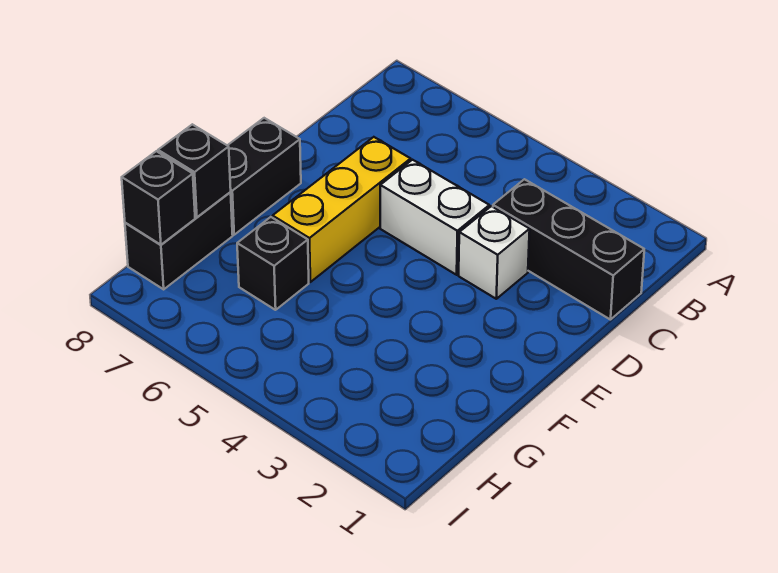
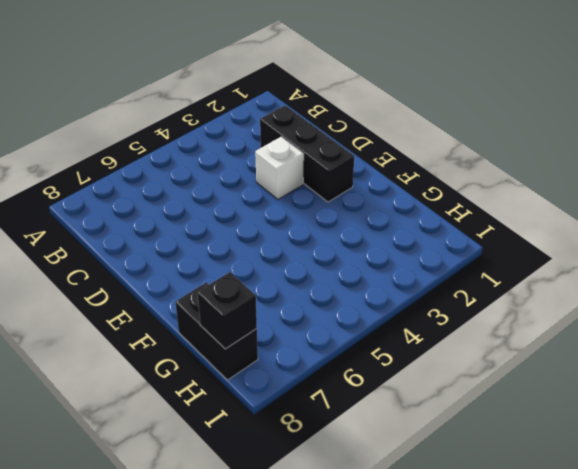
black brick C2:E2 level 1 -> black brick C1:C3 level 1
none -> white brick D4:D5 level 1
none -> yellow brick D6:F6 level 1

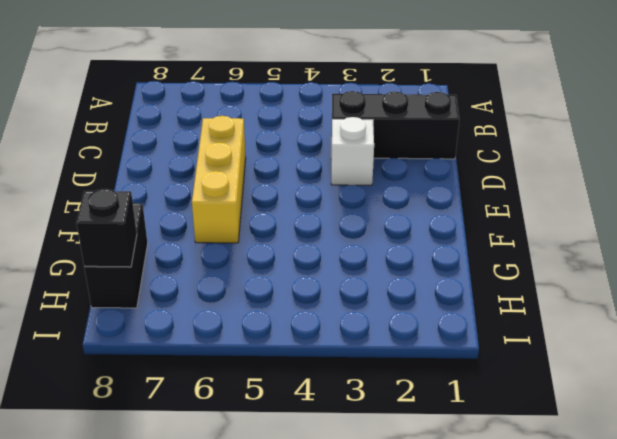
none -> white brick D4:D5 level 1
none -> black brick E8:F8 level 1

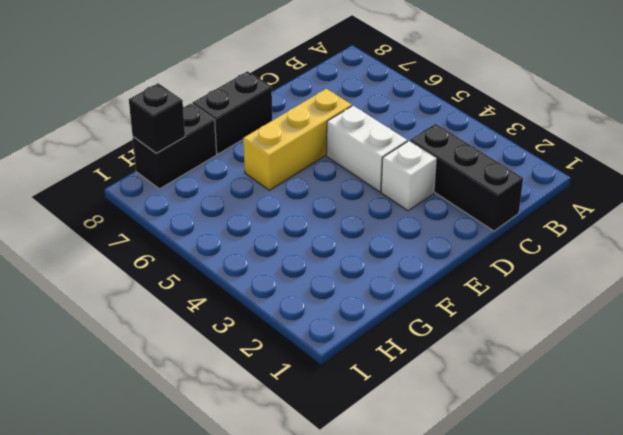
none -> black brick G6 level 1
none -> black brick G8 level 2

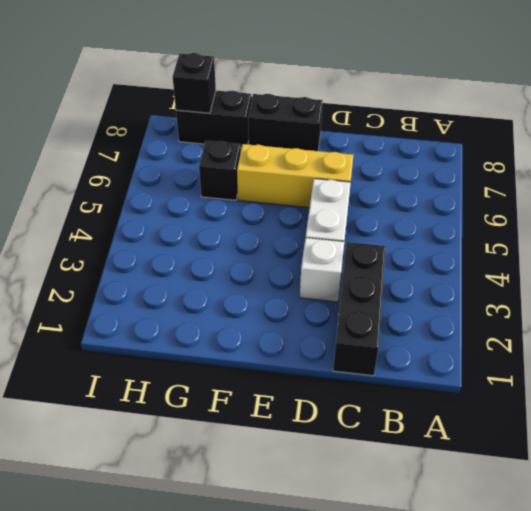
none -> black brick G8 level 2

